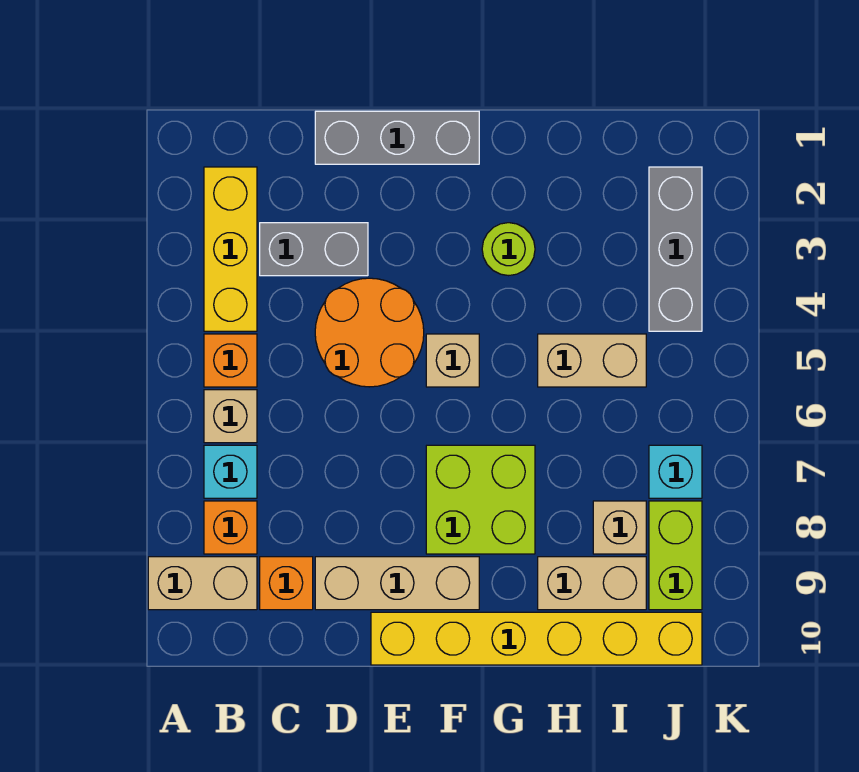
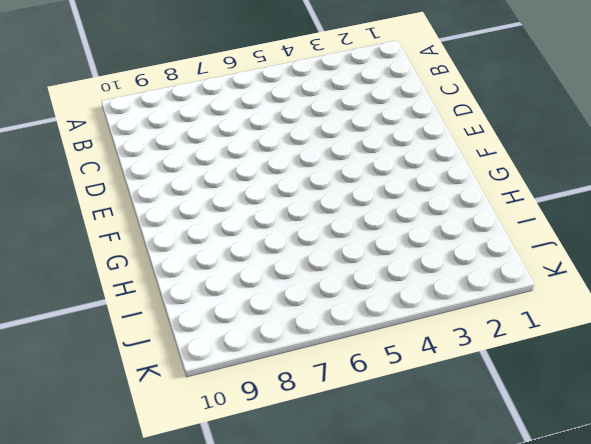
none -> tan brick A9:B9 level 1
none -> yellow brick B2:B4 level 1
none -> orange brick B5 level 1

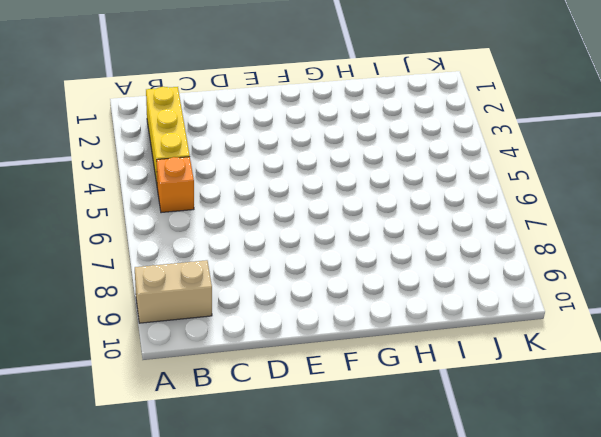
none -> tan brick B6 level 1
none -> cyan brick B7 level 1
none -> orange brick B8 level 1

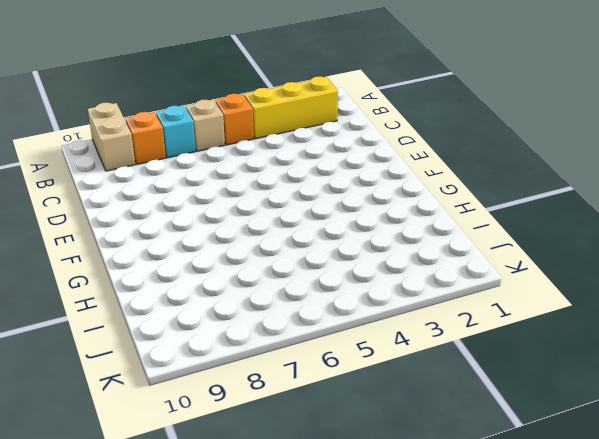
none -> grey brick C3:D3 level 1
none -> orange brick C9 level 1
none -> grey brick D1:F1 level 1

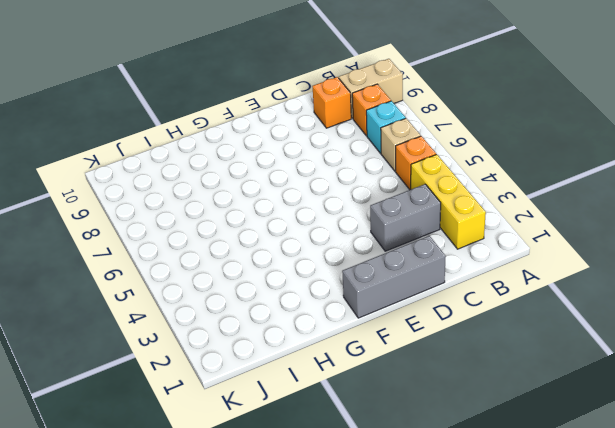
none -> orange round brick D4:E5 level 1
none -> tan brick D9:F9 level 1
none -> yellow brick E10:J10 level 1

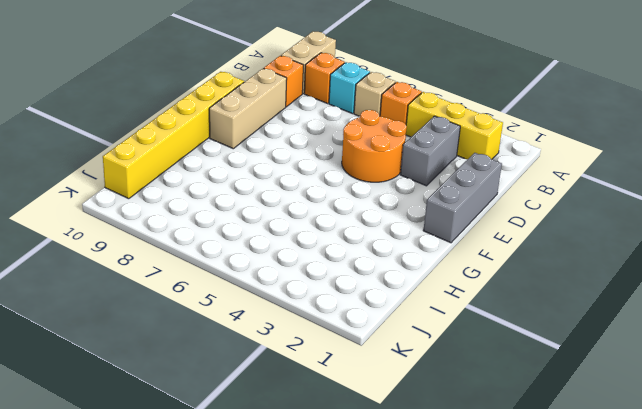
none -> tan brick F5 level 1
none -> lime brick F7:G8 level 1
none -> lime round brick G3 level 1

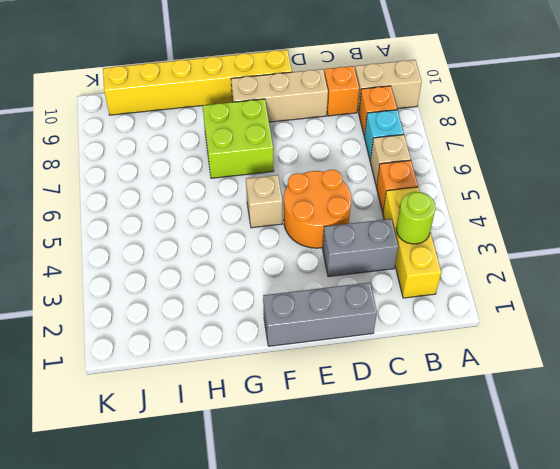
lime round brick B3 level 2 -> lime round brick G3 level 1
none -> tan brick H5:I5 level 1
none -> tan brick H9:I9 level 1
none -> tan brick I8 level 1

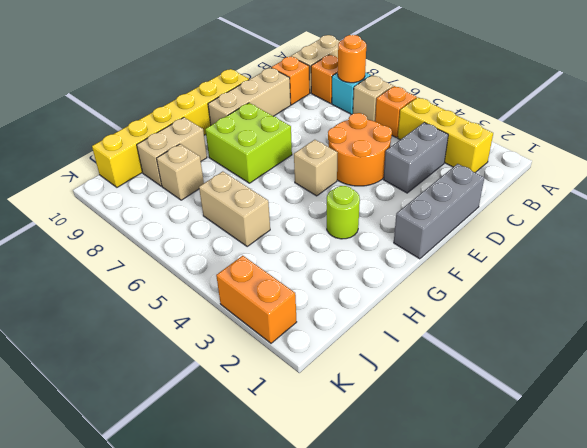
orange round brick B7 level 2 -> none
tan brick I5:I6 level 1 -> tan brick H5:I5 level 1
orange brick K2:K3 level 1 -> none
none -> grey brick J2:J4 level 1
none -> cyan brick J7 level 1
none -> lime brick J8:J9 level 1

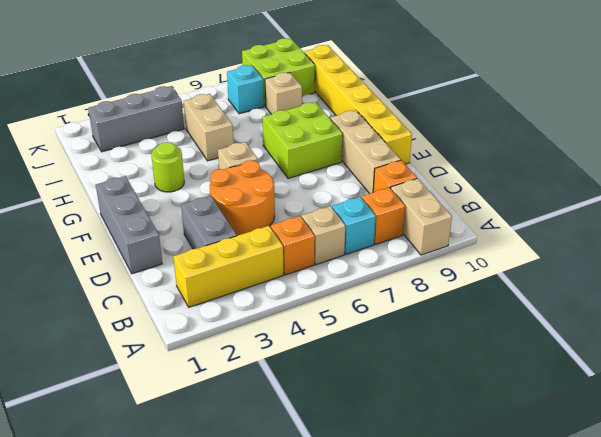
lime brick J8:K9 level 1 -> lime brick J8:J9 level 1
none -> tan brick H9:I9 level 1

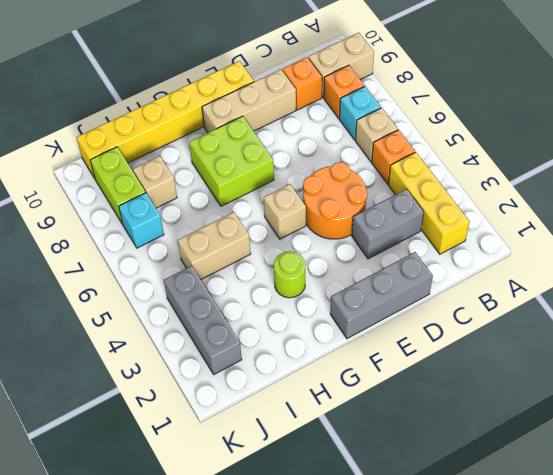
none -> tan brick H9:I9 level 1

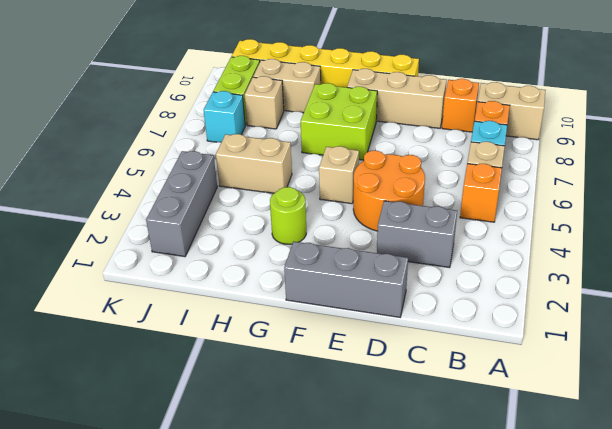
none -> yellow brick B2:B4 level 1

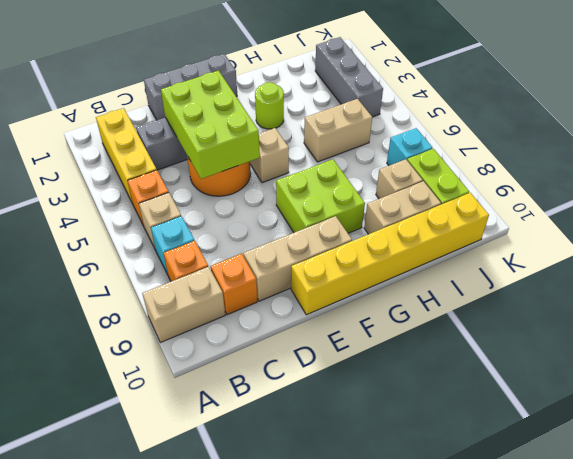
lime brick D3:E5 level 2 -> none

